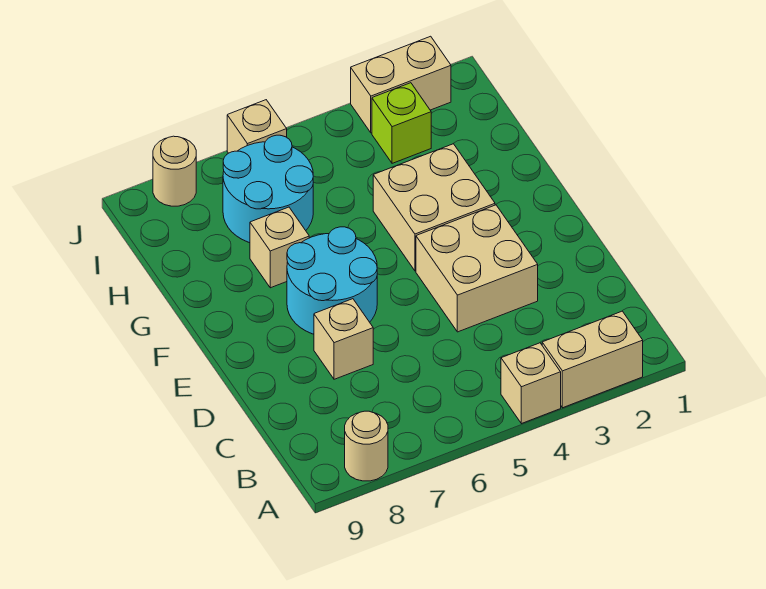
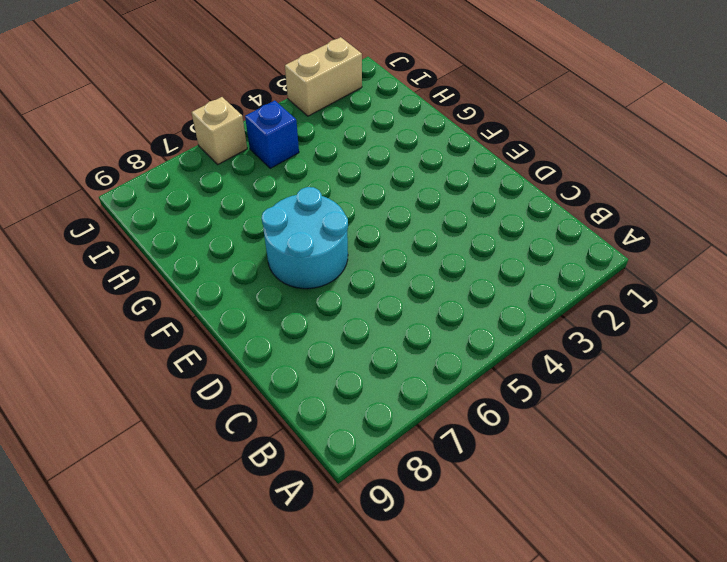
blue brick I5 level 1 -> none
none -> tan brick A2:A3 level 1
none -> tan brick A4 level 1
none -> tan round brick A8 level 1

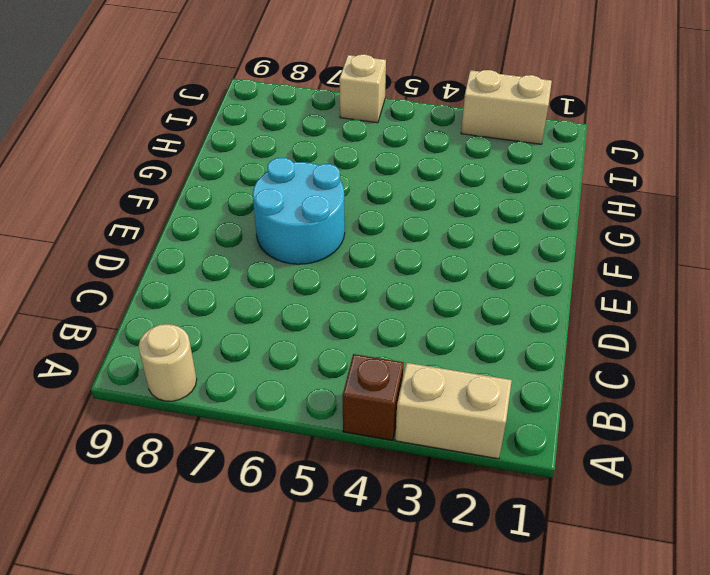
brown brick A4 level 1 -> tan brick A4 level 1
none -> tan brick D3:E4 level 1
none -> tan brick D7 level 1
none -> tan brick F3:G4 level 1

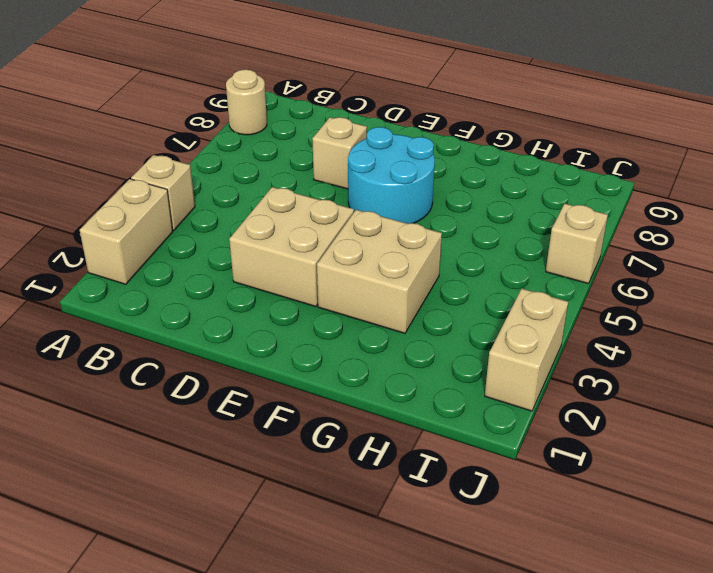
none -> tan brick G7 level 1
none -> cyan round brick H6:I7 level 1
none -> lime brick I3 level 1

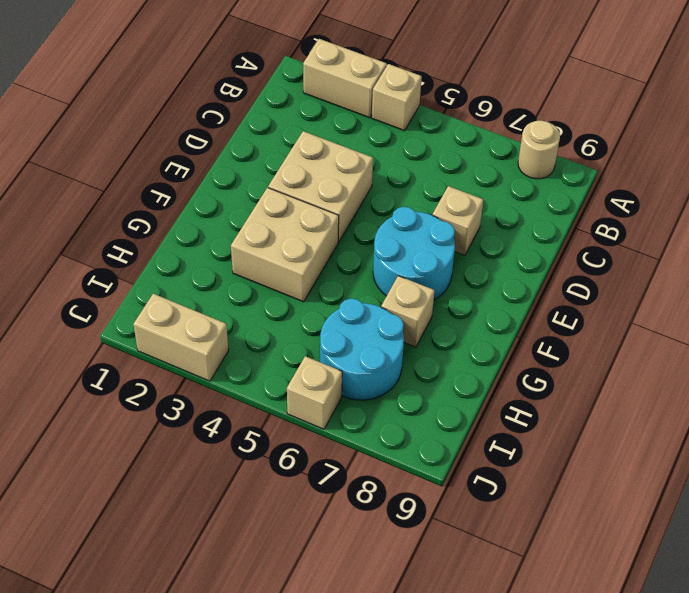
none -> lime brick I3 level 1
none -> tan round brick J8 level 1

